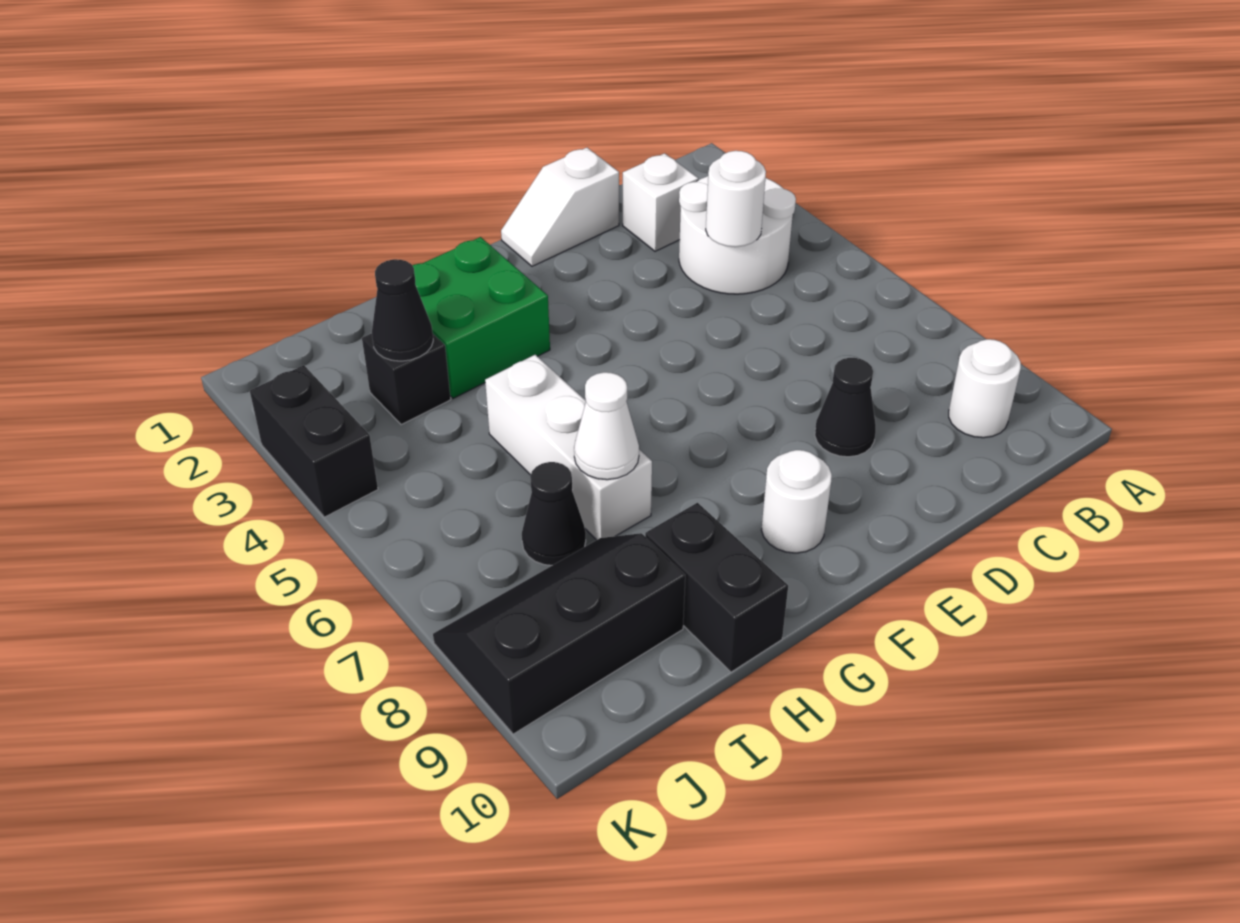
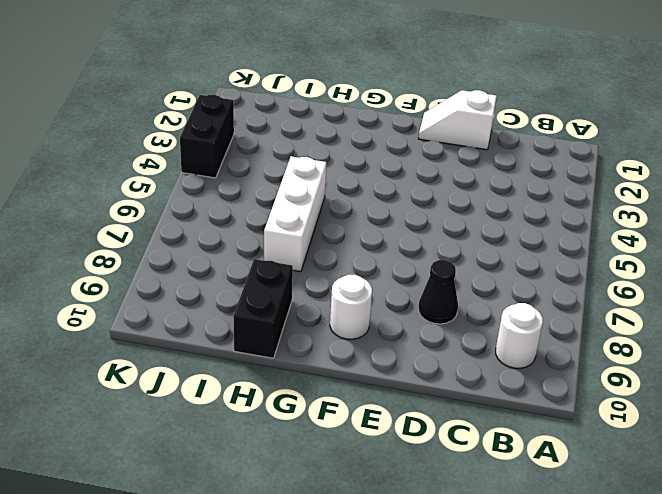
none -> white round brick B3:C4 level 1
none -> white brick C2 level 1
none -> green brick G2:H3 level 1

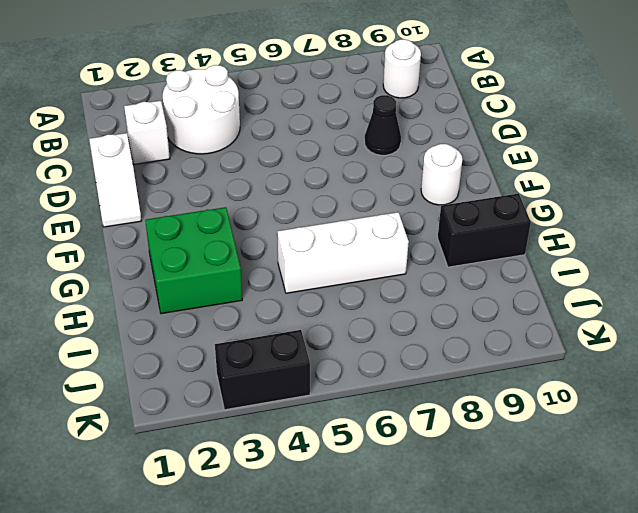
none -> black brick I3 level 1
none -> black cone I7 level 1
none -> black slope I8:K9 level 1 top 9

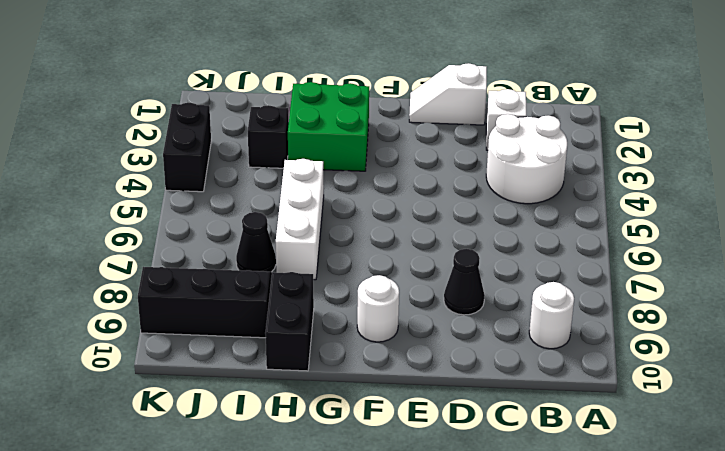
none -> white round brick C4 level 2
none -> white cone H7 level 2
none -> black cone I3 level 2

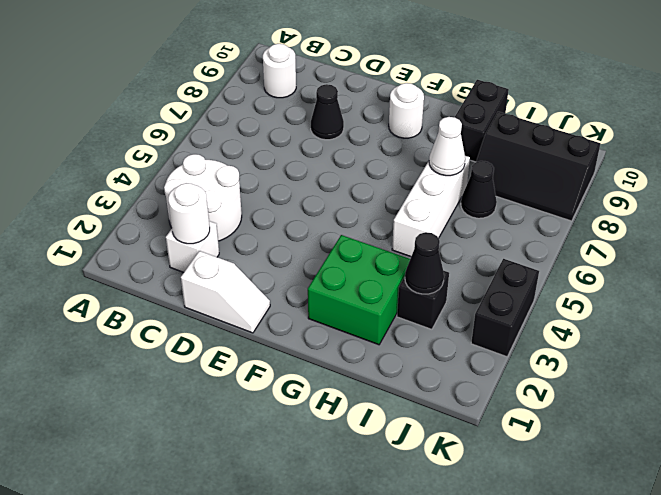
white round brick C2 level 2 -> white round brick C4 level 2

